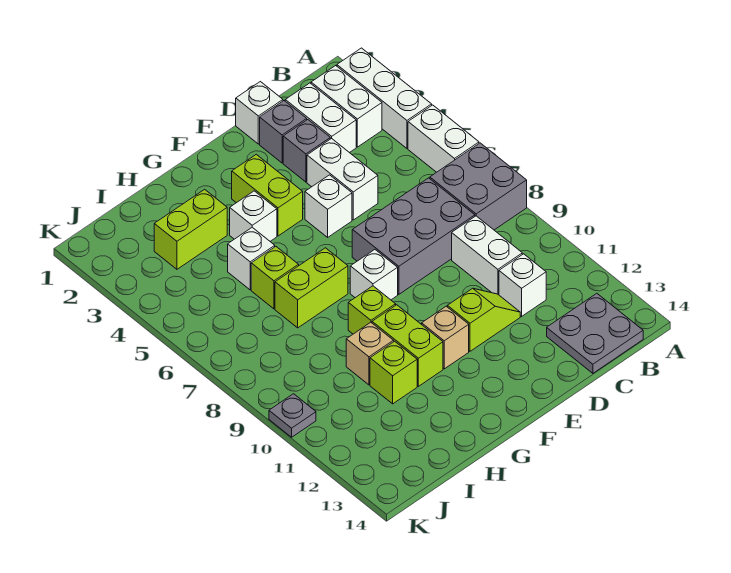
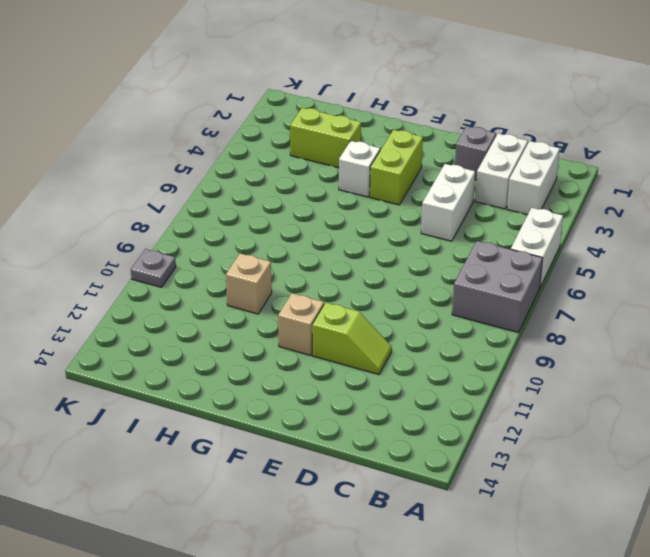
none -> white brick A2:A4 level 1
none -> grey plate B13:C14 level 1
none -> grey brick C7:E8 level 1

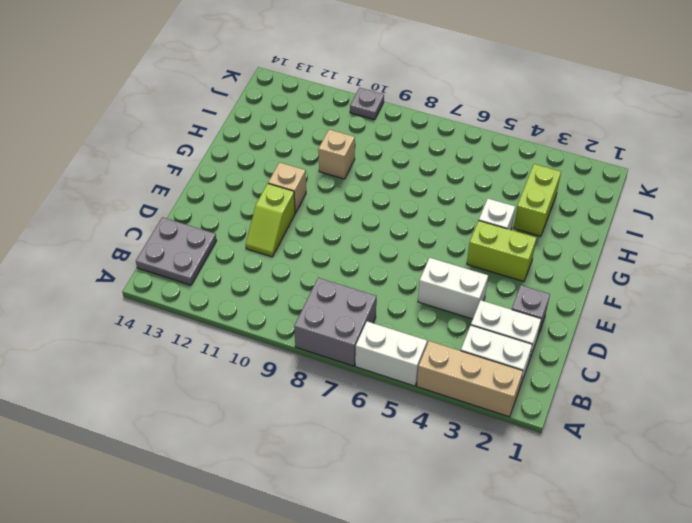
tan brick A2:A4 level 1 -> white brick A2:A4 level 1
none -> grey brick C7:E8 level 1
none -> white brick C9:C10 level 1
none -> white brick C11 level 1

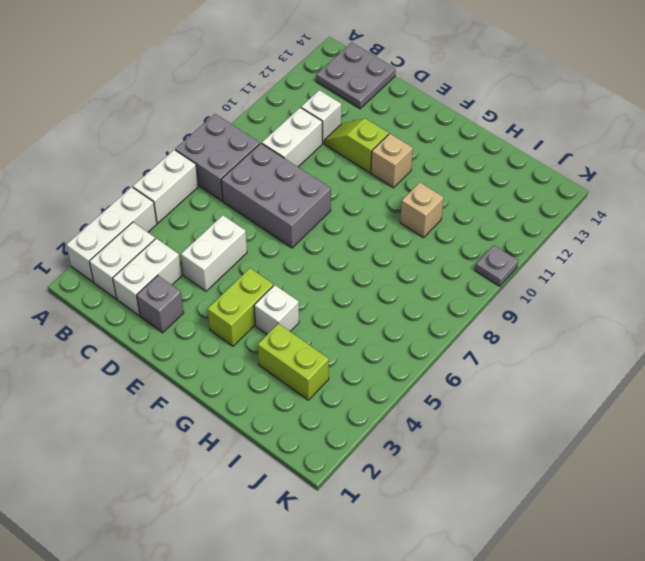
none -> white brick D1 level 1
none -> grey brick D3 level 1
none -> white brick E5 level 1

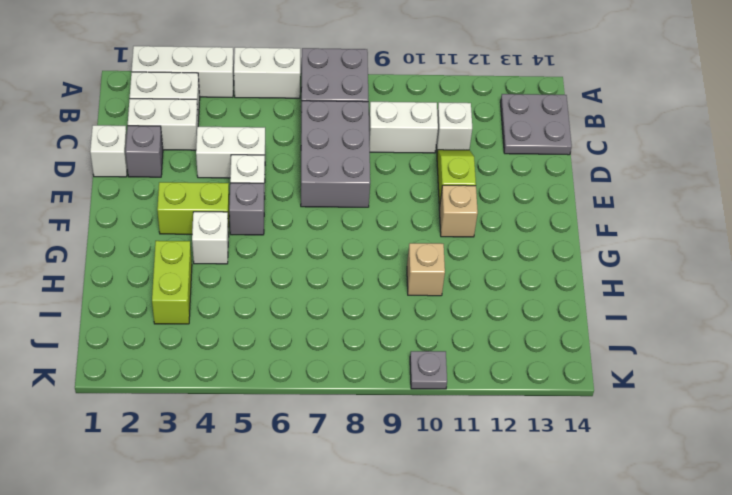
grey brick F5 level 1 -> grey brick D3 level 1
none -> white brick F8 level 1
none -> lime brick G7:H7 level 1
none -> lime brick G9 level 1

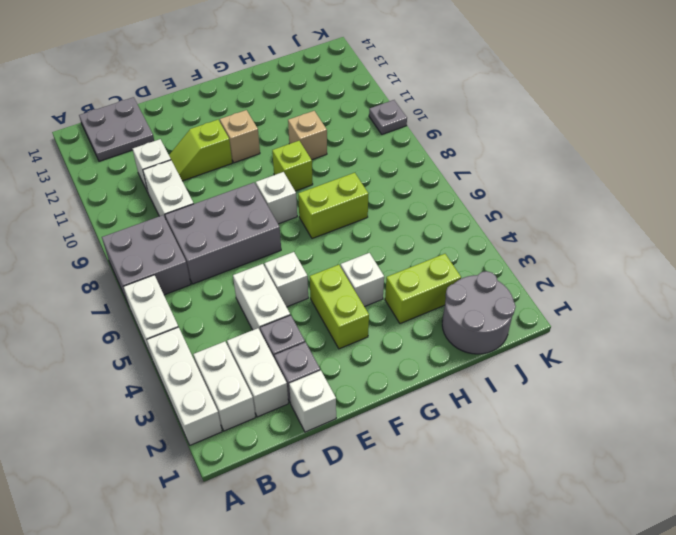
grey round brick I1:J2 level 1 -> none
none -> lime brick G10:G11 level 1
none -> white brick H5 level 1
none -> lime brick H6 level 1

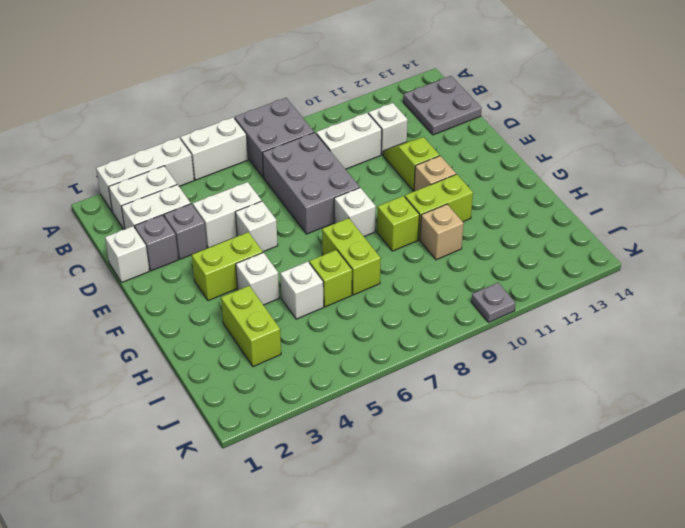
none -> lime brick H11 level 1

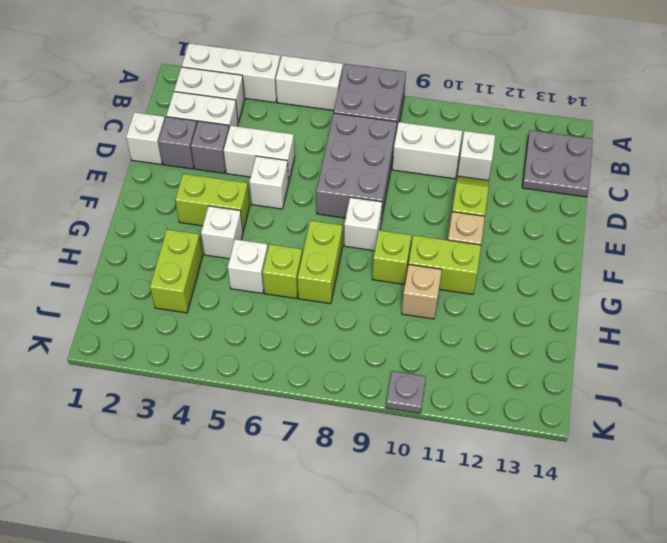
none -> lime brick H11 level 1

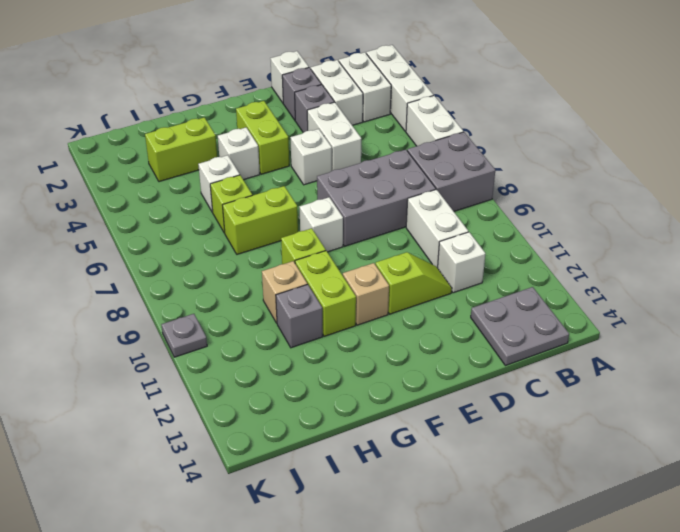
grey brick H11 level 1 -> lime brick H11 level 1

